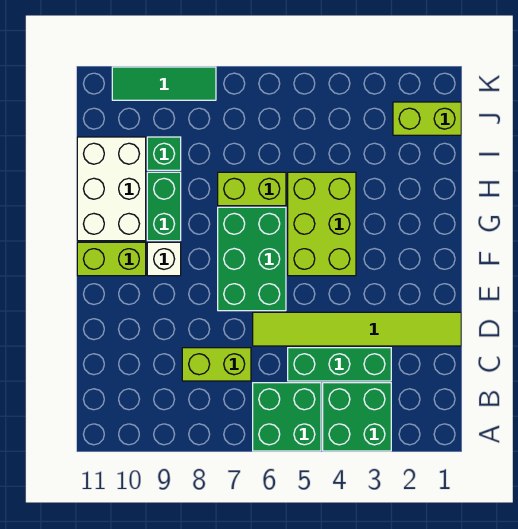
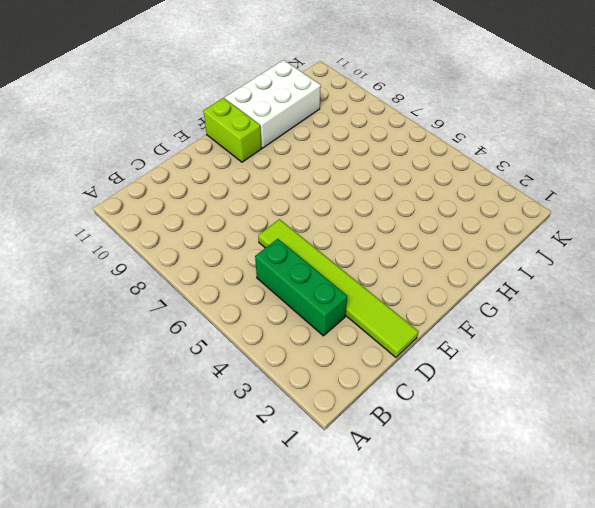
none -> green brick A3:B4 level 1
none -> green brick A5:B6 level 1
none -> lime brick C7:C8 level 1

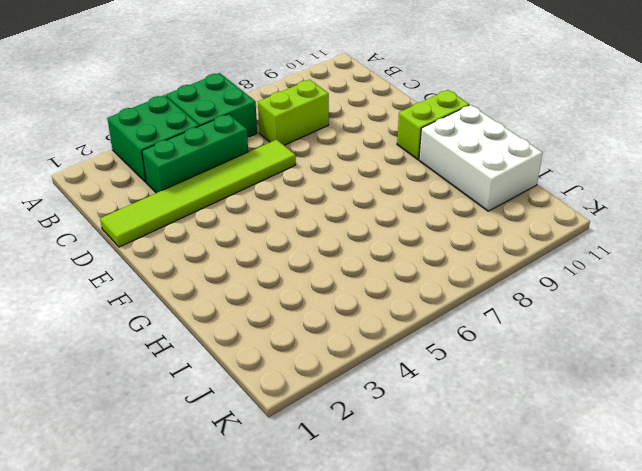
none -> green brick E6:G7 level 1
none -> lime brick F4:H5 level 1
none -> white brick F9 level 1

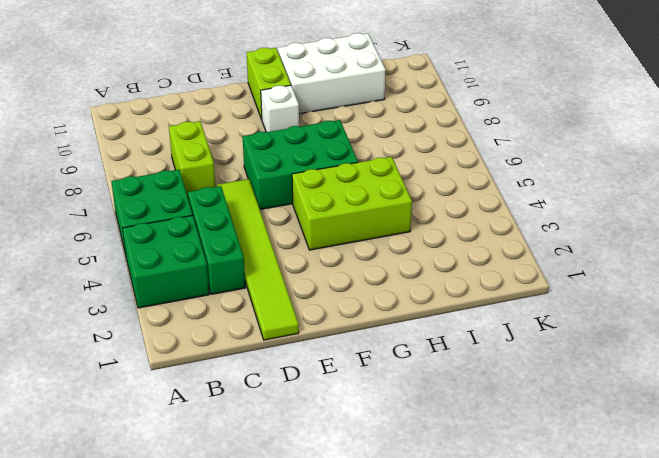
none -> green brick G9:H9 level 1
none -> lime brick H6:H7 level 1
none -> green brick I9 level 1

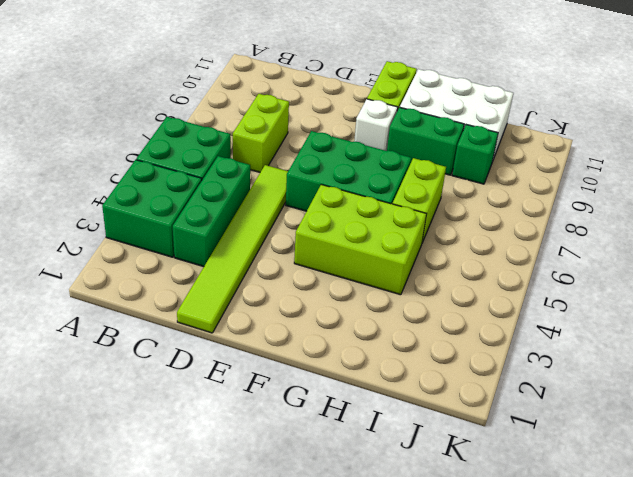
none -> lime brick J1:J2 level 1
none -> green tile K8:K10 level 1

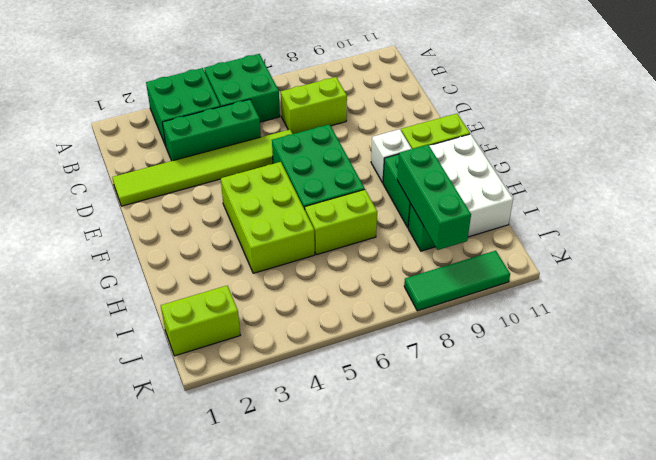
green brick H9:J9 level 2 -> none

